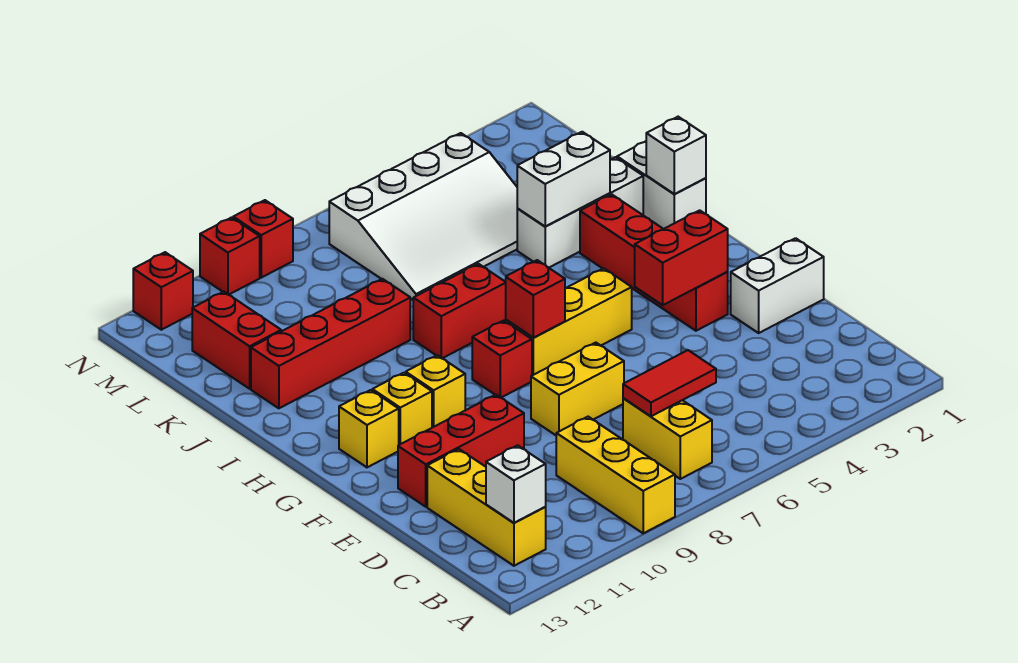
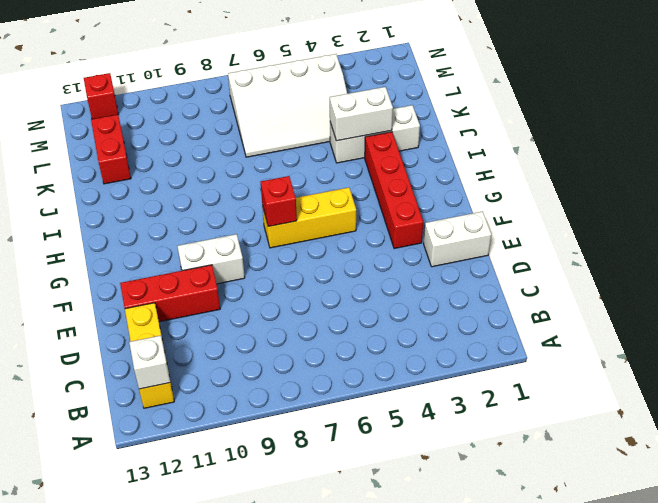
white brick F9:F10 level 1 -> white brick I1:J1 level 1
none -> yellow brick A9:C9 level 1
none -> yellow brick B7:C7 level 1
none -> yellow brick E7:E8 level 1

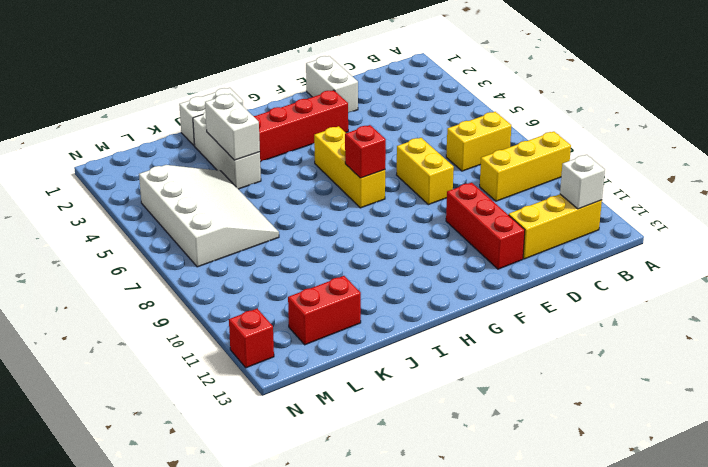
none -> red brick G8 level 1
none -> yellow brick G10 level 1
none -> yellow brick G11 level 1

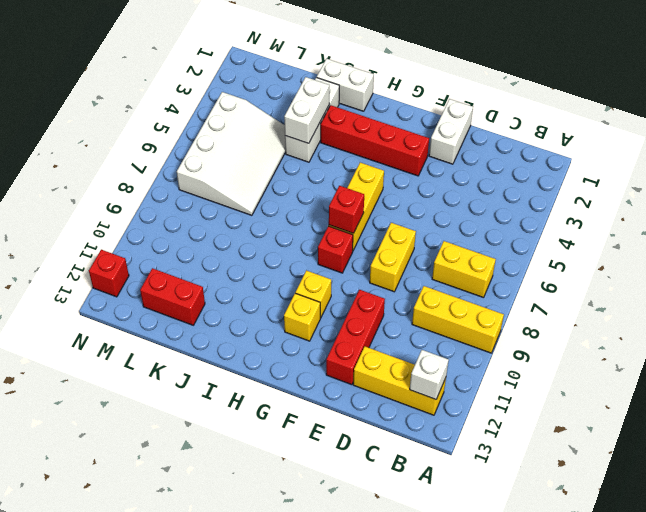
none -> yellow brick G12 level 1
none -> red brick I7:I8 level 1
none -> red brick J9:J12 level 1

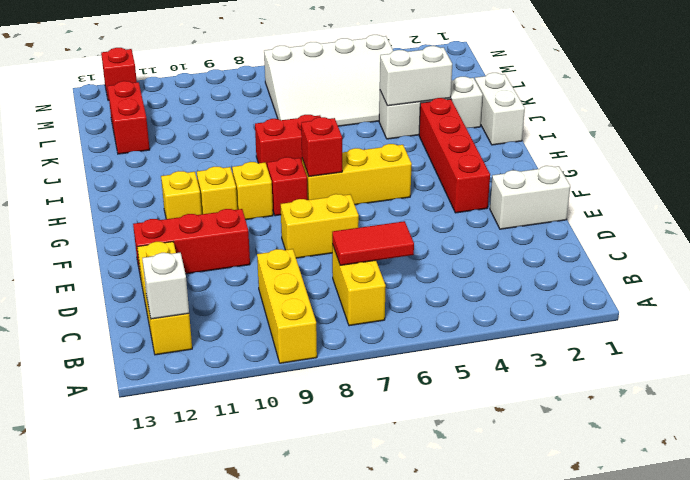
yellow brick G9 level 1 -> yellow brick G12 level 1
none -> red brick J9:J12 level 1
none -> red brick N9 level 1
none -> red brick N10 level 1

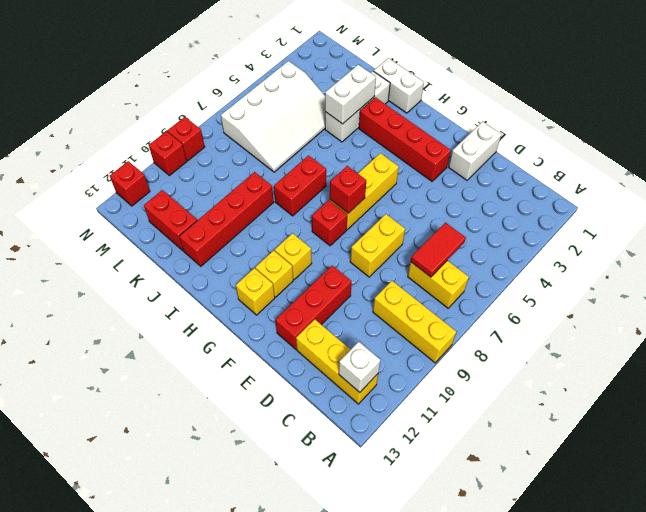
none -> red brick F3:F4 level 2
none -> white brick I1 level 2

